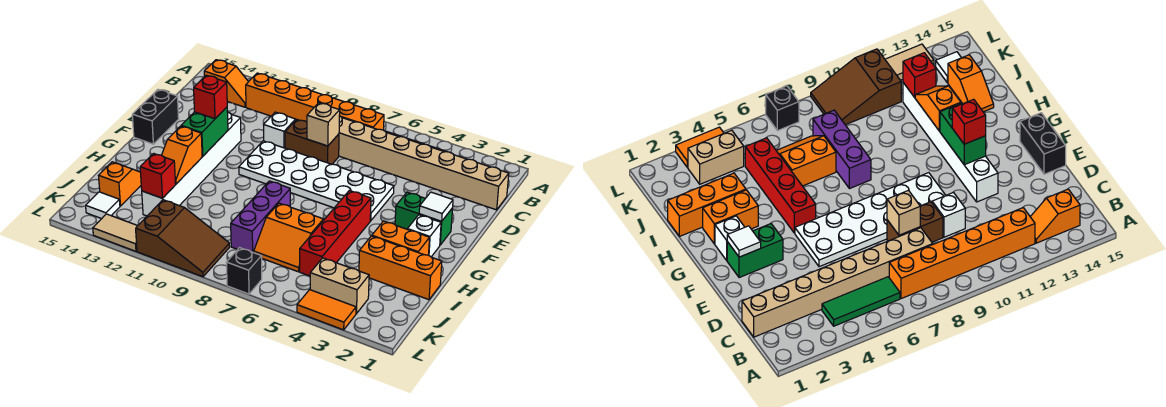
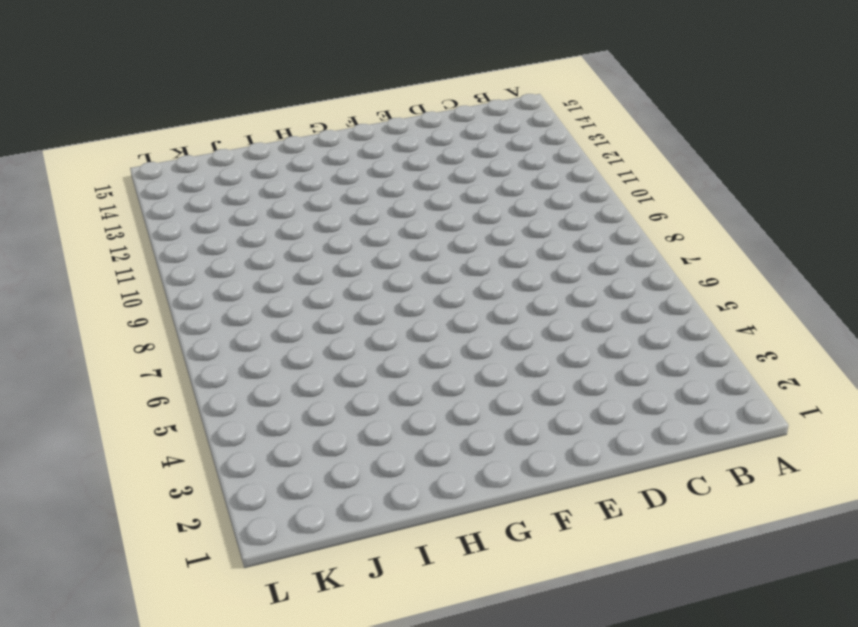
none -> green tile B4:B6 level 1
none -> orange brick B7:B12 level 1
none -> orange slope B13:B14 level 1 top 14

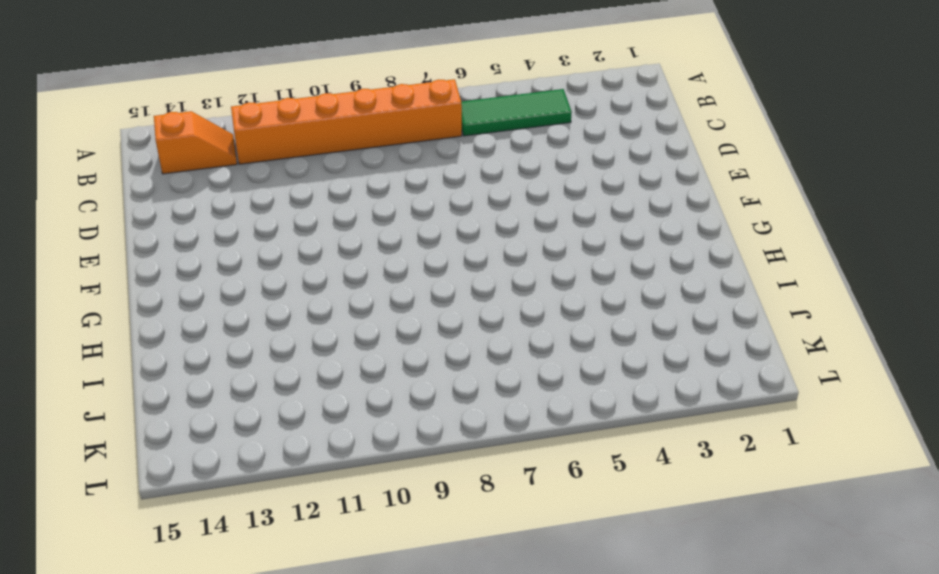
none -> tan brick C1:C8 level 1
none -> brown brick D8:D9 level 1
none -> white brick D10 level 1

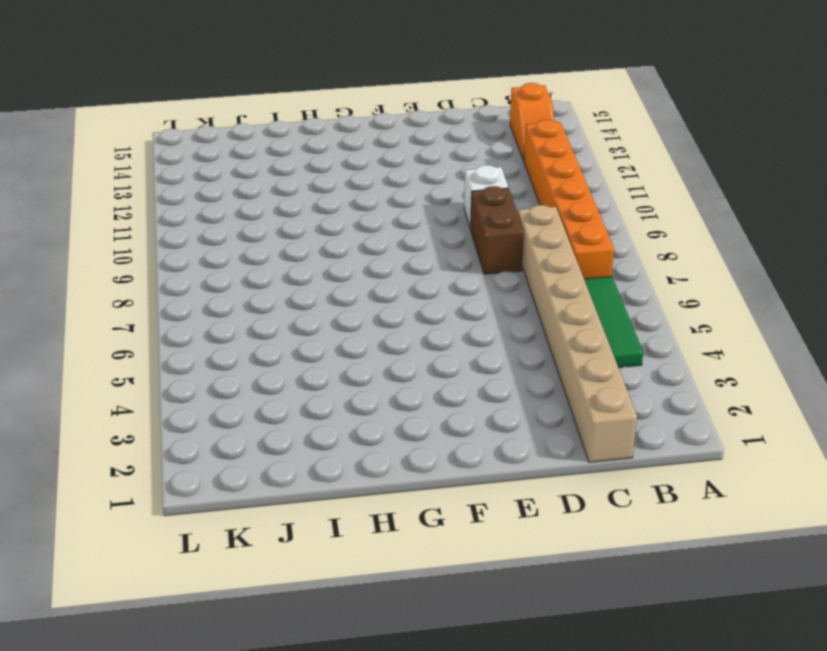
none -> white plate E5:F10 level 1
none -> white brick E12:J12 level 1
none -> black brick E15:F15 level 1

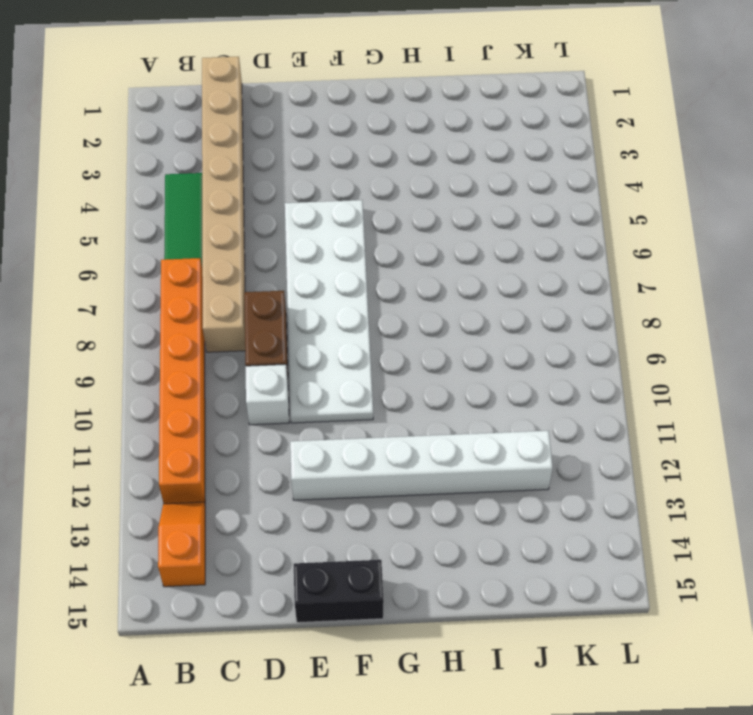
none -> green brick F2:F3 level 1
none -> white brick G2 level 1
none -> red brick G5:J5 level 1

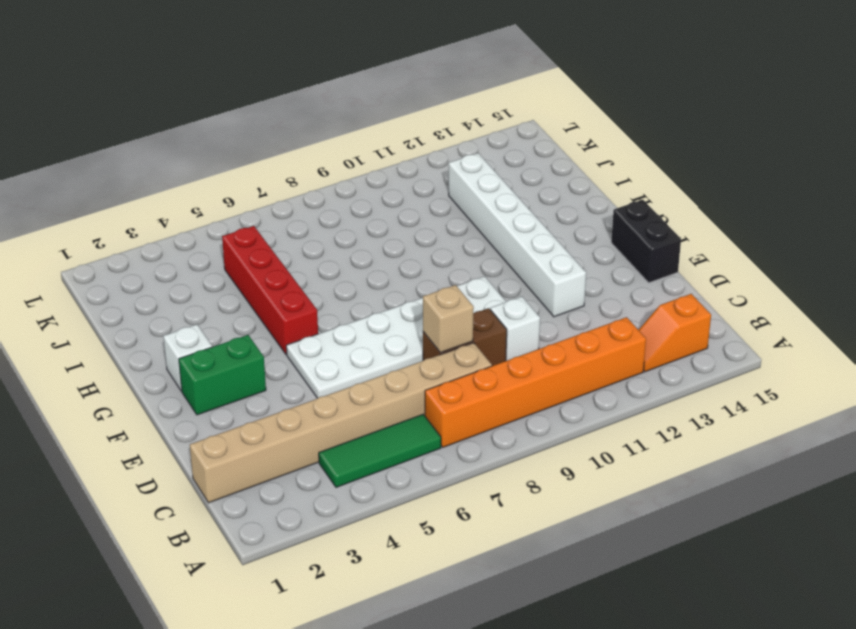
none -> orange brick H2:H3 level 1
none -> purple brick H8:J8 level 1
none -> orange brick I1:I3 level 1

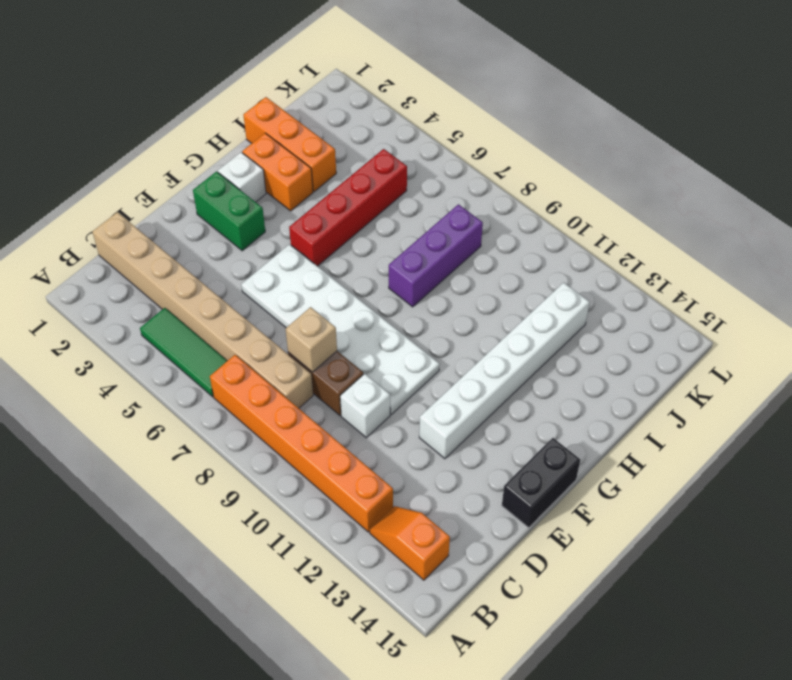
none -> orange slope I6:J7 level 1 top I
none -> orange slope I14:J14 level 1 top J
none -> tan brick K3:K4 level 1

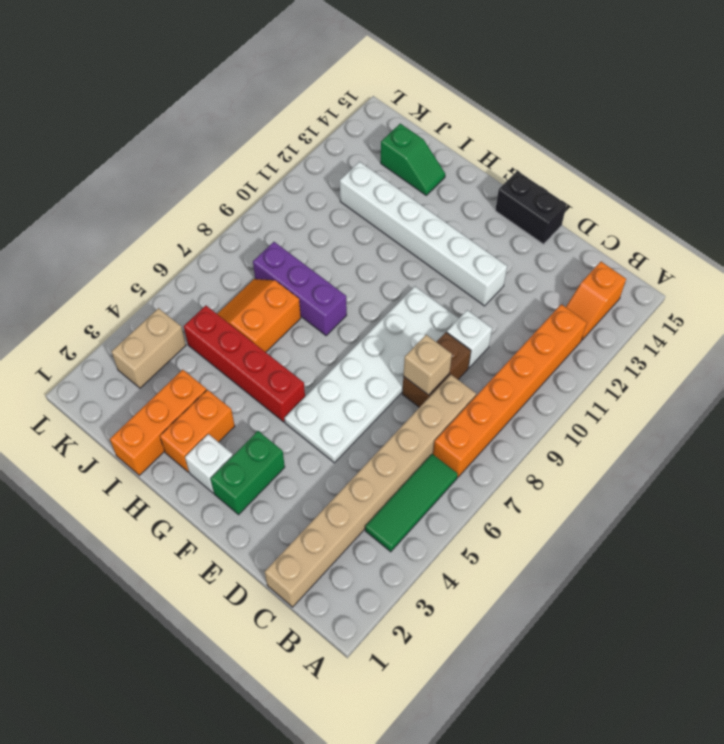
green slope I14:J14 level 1 top J -> orange slope I14:J14 level 1 top J
none -> brown slope K9:L11 level 1 top 11
none -> white tile K14 level 1
none -> orange tile L3:L4 level 1

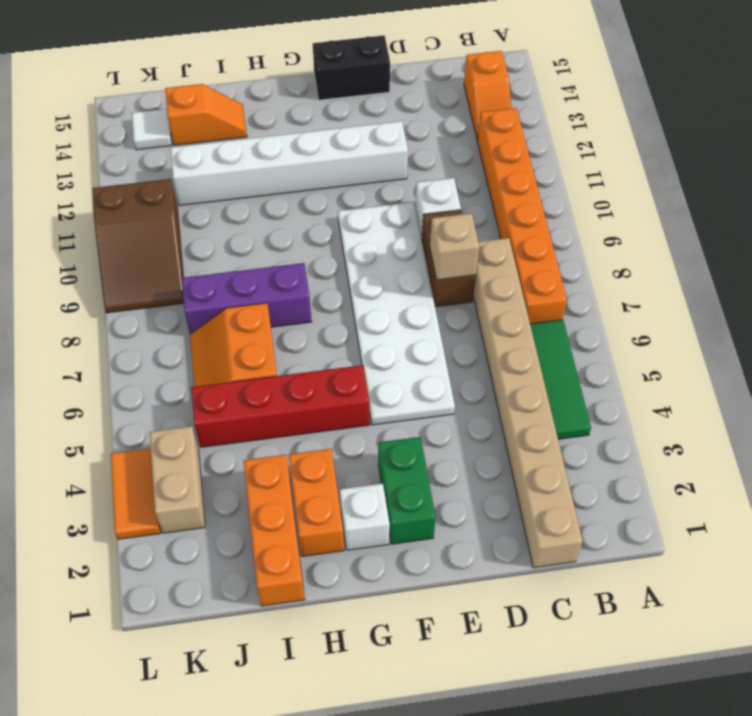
none -> black brick L7 level 1
none -> tan tile L12:L13 level 1
none -> white tile F2 level 2

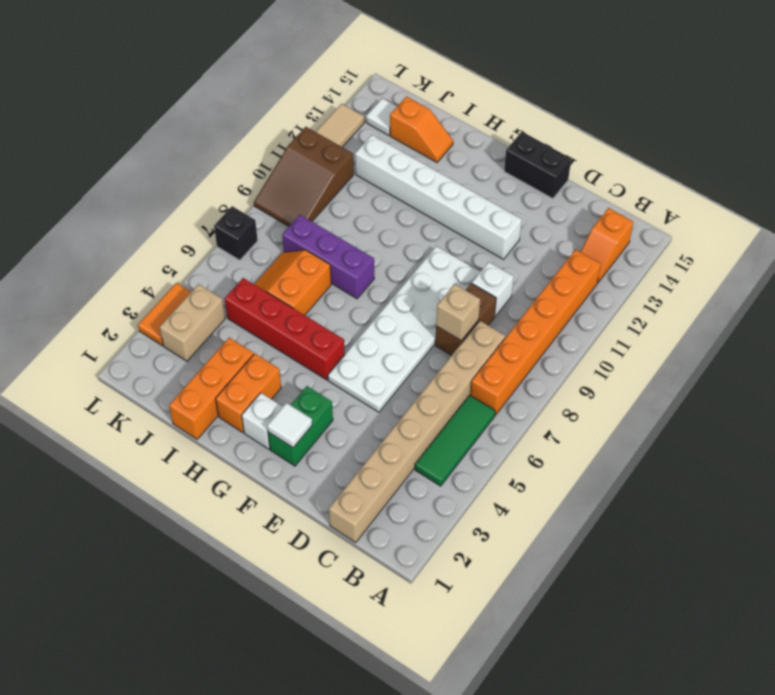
none -> green brick F12:G12 level 2
none -> orange slope H12:I12 level 2 top H
none -> red brick J12 level 2

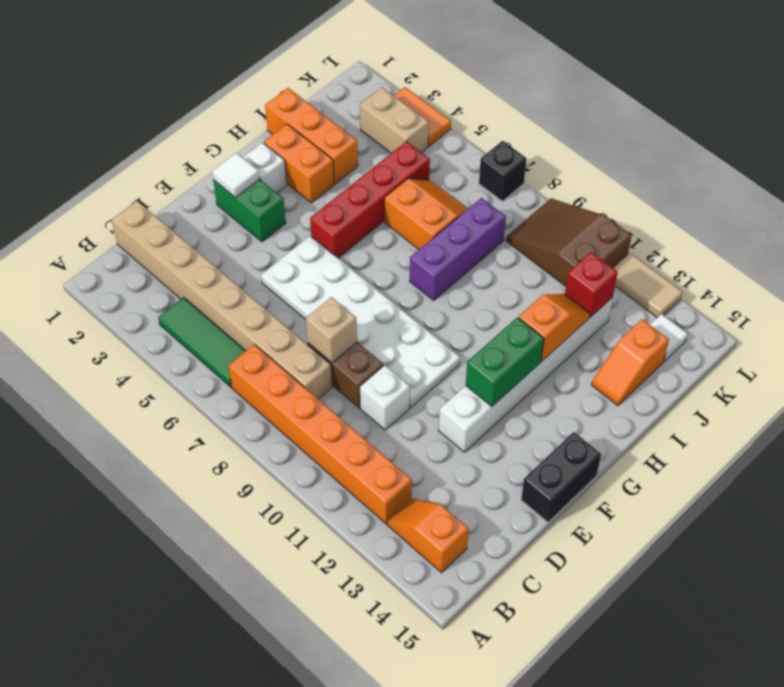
none -> red brick F12 level 3

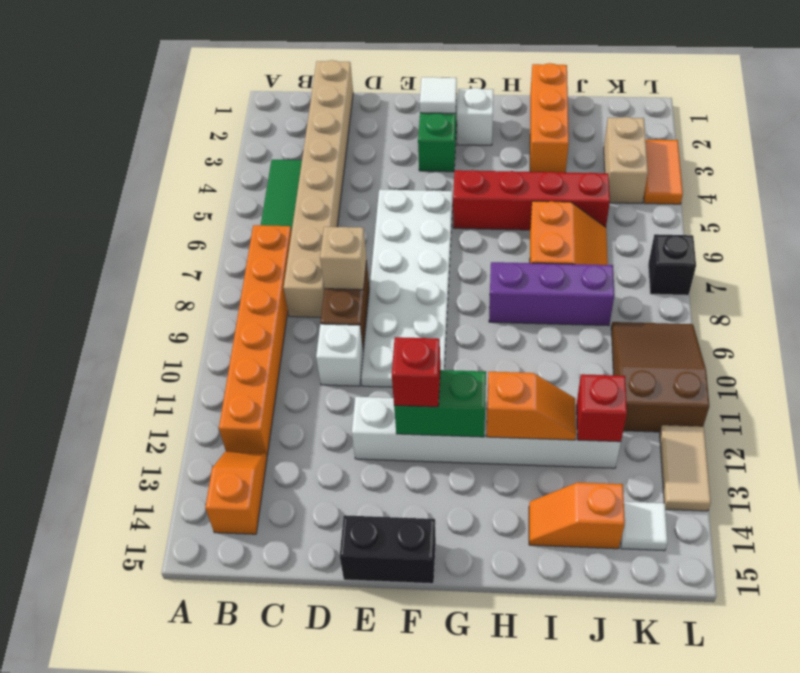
none -> orange brick H2:H3 level 1

